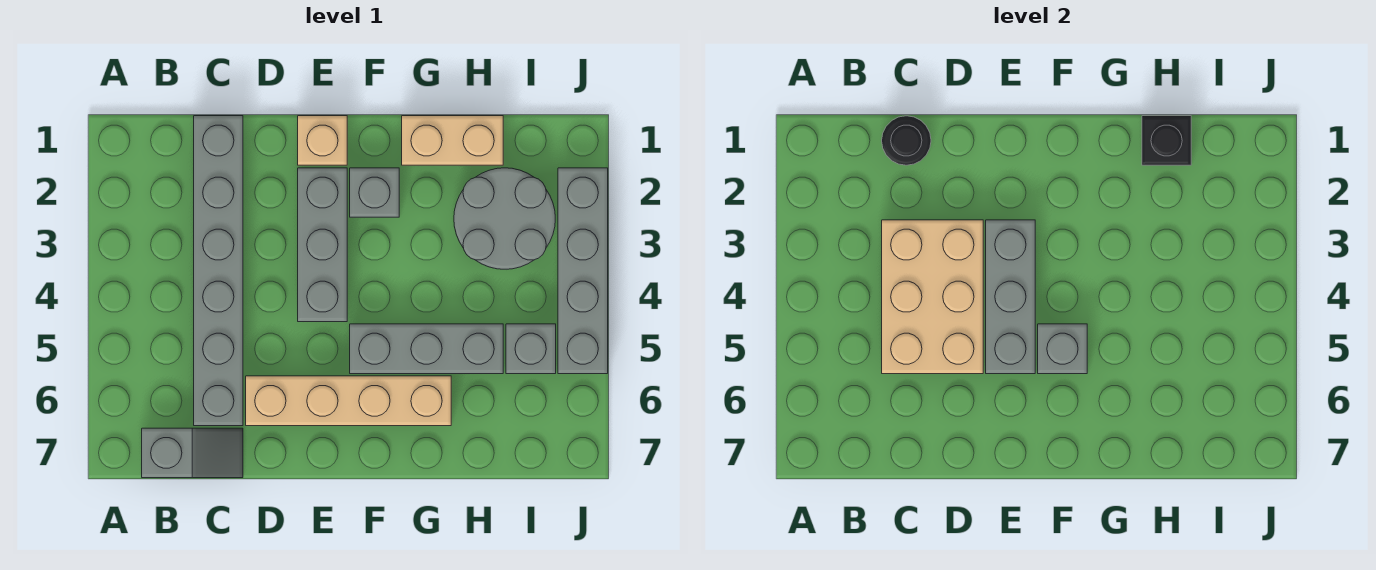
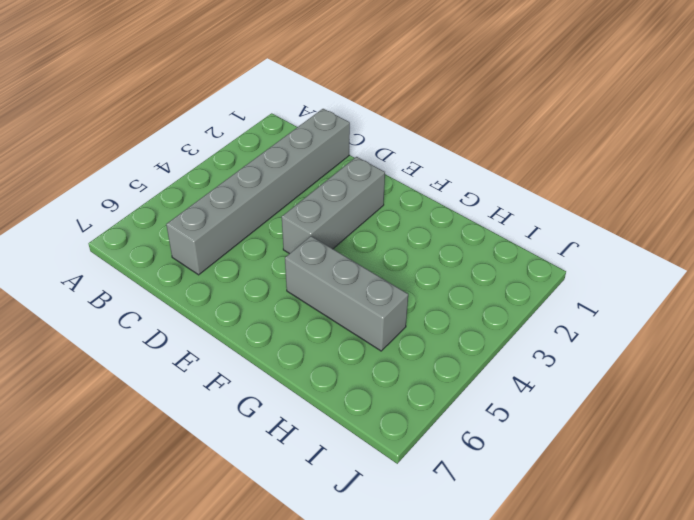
none -> grey slope B7:C7 level 1 top B
none -> tan brick D6:G6 level 1
none -> tan brick E1 level 1

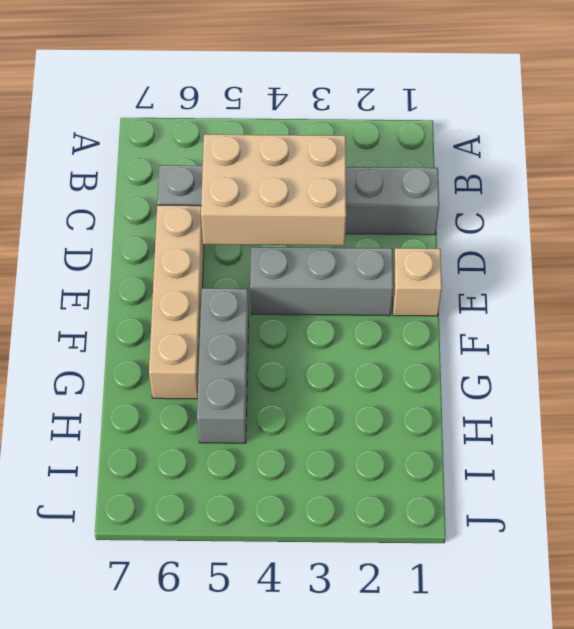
none -> grey slope B7:C7 level 1 top B
none -> grey brick F2 level 1
none -> tan brick G1:H1 level 1

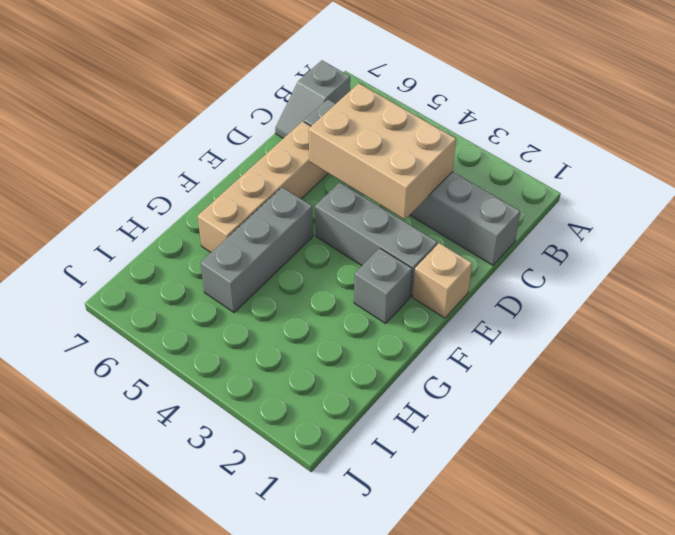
none -> tan brick G1:H1 level 1
none -> grey round brick H2:I3 level 1
none -> grey brick I5 level 1

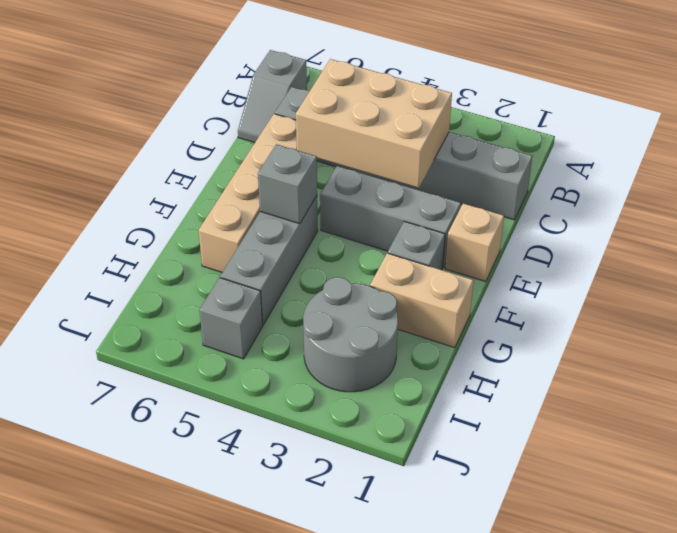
tan brick G1:G2 level 1 -> tan brick G1:H1 level 1
none -> grey brick J2:J5 level 1
none -> black round brick C1 level 2
none -> grey brick E3:E5 level 2

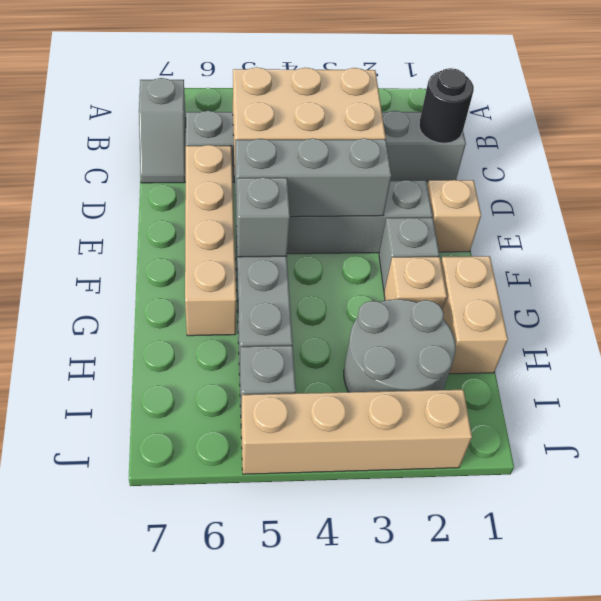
tan brick G2 level 1 -> none
tan brick J2:J5 level 1 -> grey brick J2:J5 level 1
none -> black brick H1 level 2

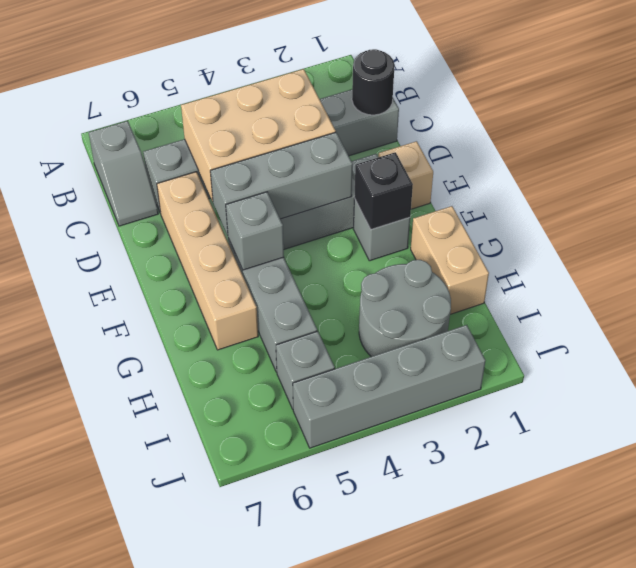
black brick F2 level 2 -> black brick H1 level 2

